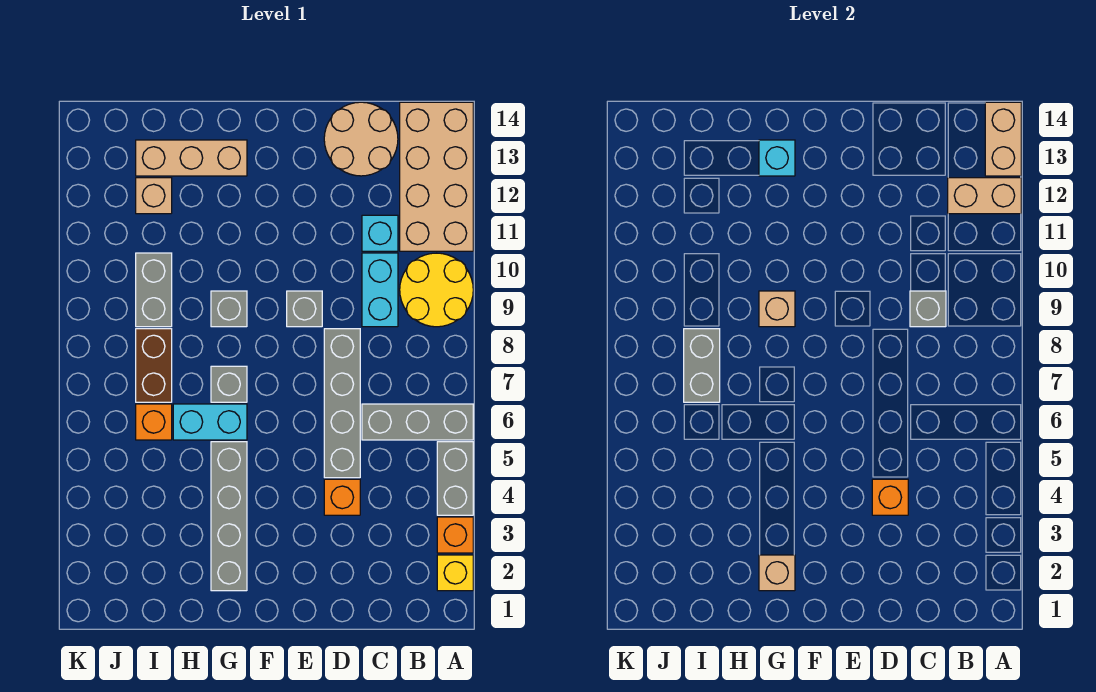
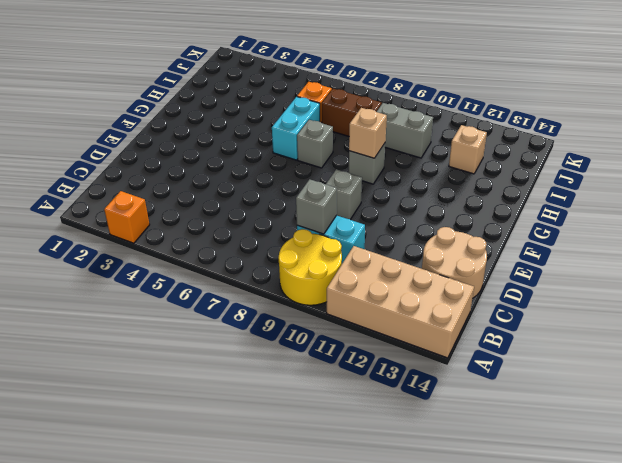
none -> yellow brick A2 level 1
none -> grey brick A4:A5 level 1
none -> grey brick A6:C6 level 1

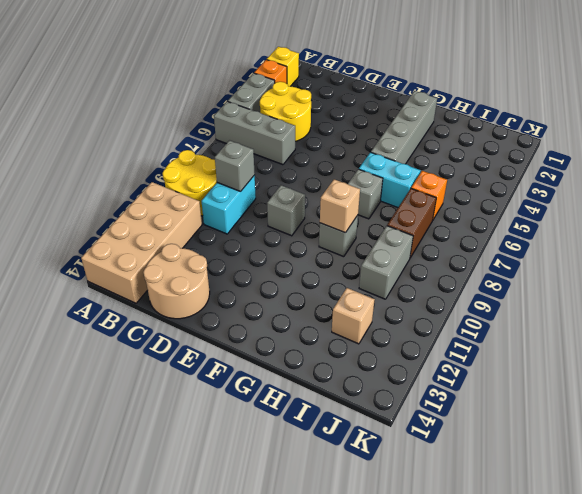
yellow round brick B4:C5 level 1 -> none
none -> cyan brick C11 level 1
none -> orange brick D4 level 1
none -> grey brick D5:D8 level 1

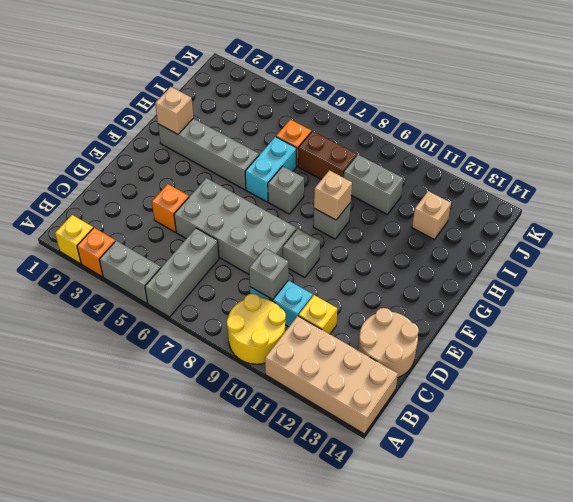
yellow brick C11 level 1 -> cyan brick C11 level 1
grey brick D5:E8 level 1 -> grey brick D5:D8 level 1
none -> tan brick G13:I13 level 1
none -> tan brick A12:B12 level 2
none -> tan brick A13:A14 level 2

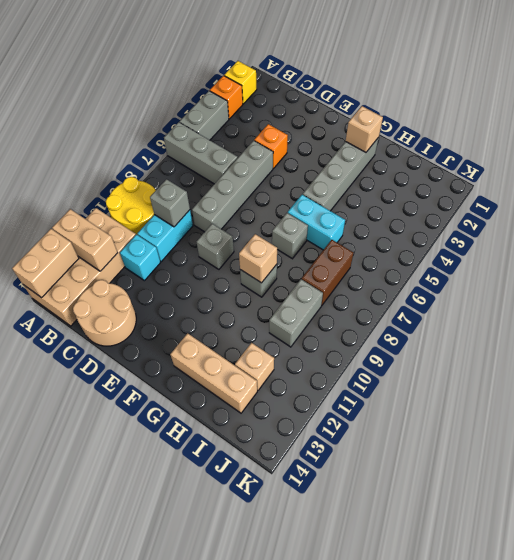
none -> orange brick I6 level 1
none -> orange brick D4 level 2
none -> cyan brick G13 level 2

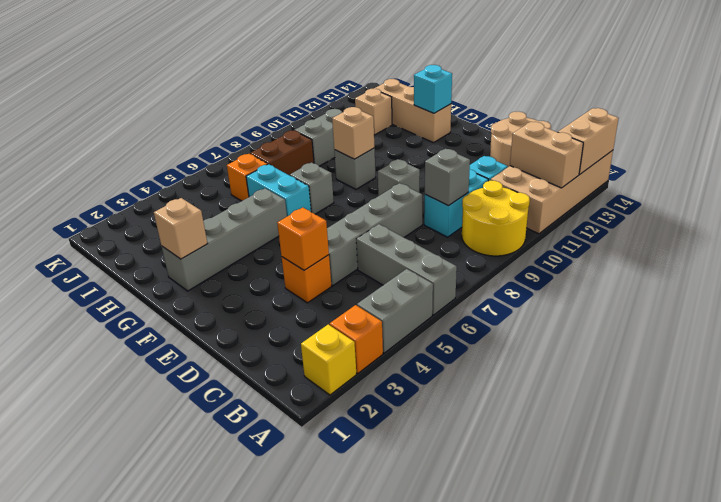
none -> grey brick I7:I8 level 2

